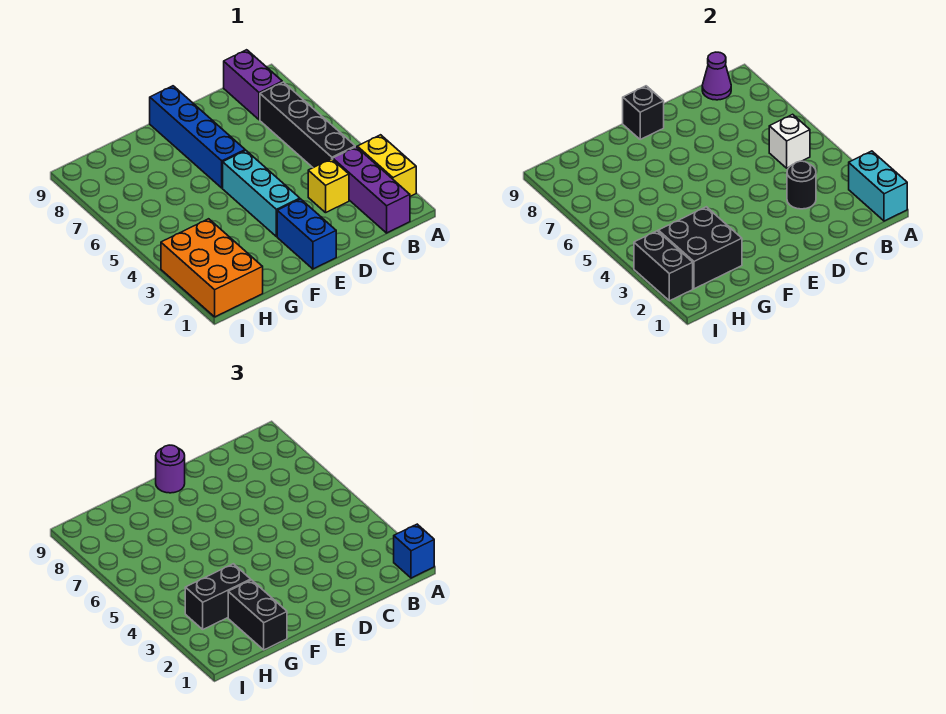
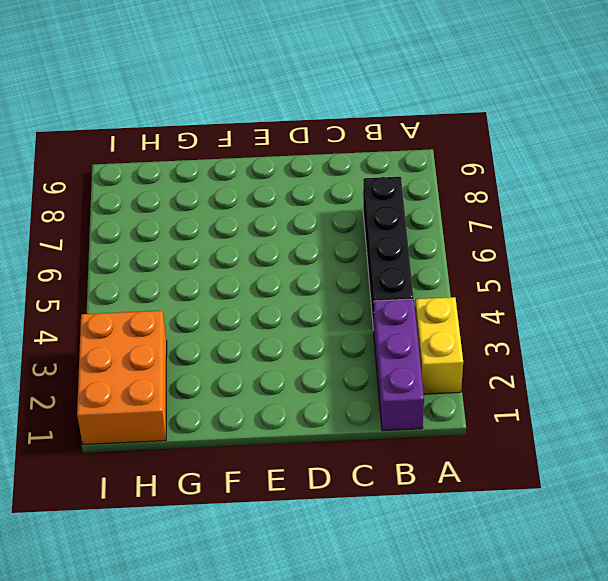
none -> purple brick B8:B9 level 1
none -> yellow brick C3 level 1
none -> blue brick E1:E2 level 1

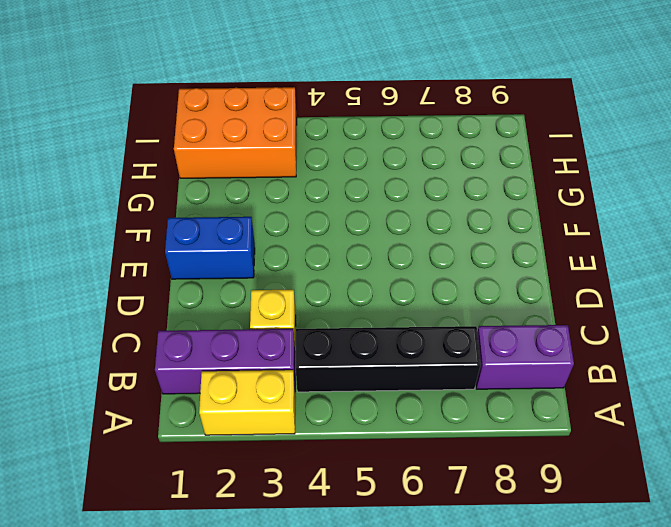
none -> cyan brick E3:E5 level 1
none -> blue brick E6:E9 level 1
none -> cyan brick A1:A2 level 2

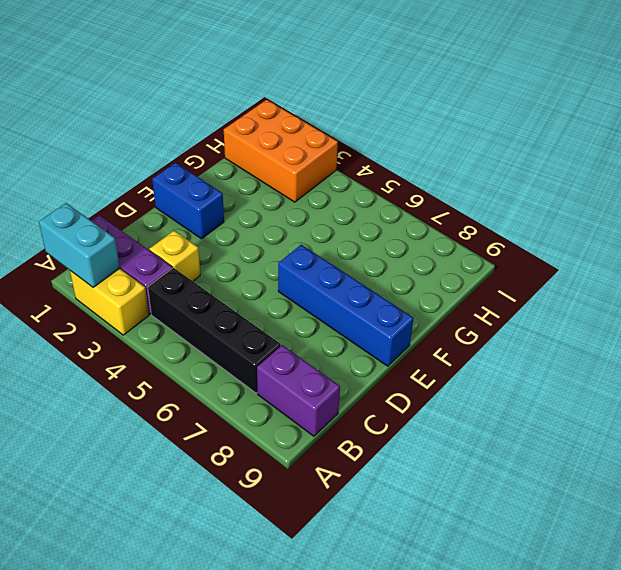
none -> cyan brick E3:E5 level 1
none -> white brick B5 level 2
none -> purple cone B9 level 2

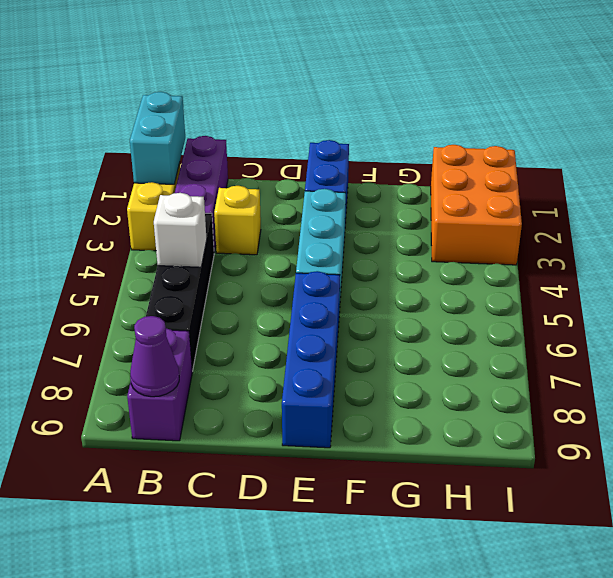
none -> black round brick C3 level 2
none -> black brick E9 level 2
none -> black brick G2:H3 level 2

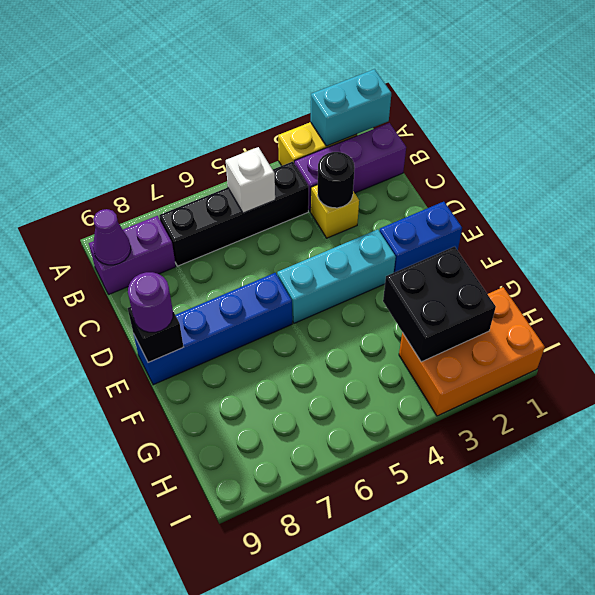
none -> black brick I2:I3 level 2
none -> blue brick A1 level 3
none -> black brick G1:G2 level 3

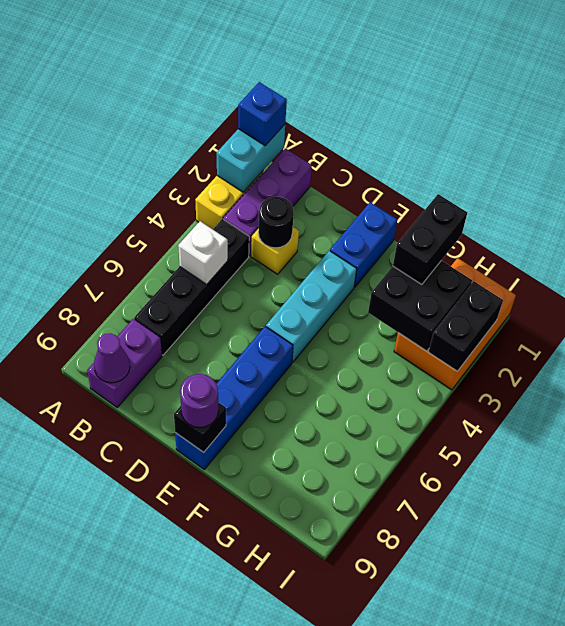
none -> black brick G3:H3 level 3

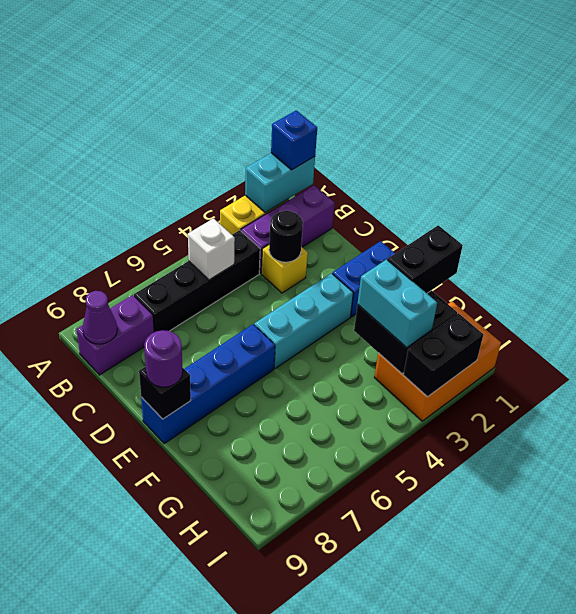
cyan brick G3:H3 level 3 -> black brick G3:H3 level 3

